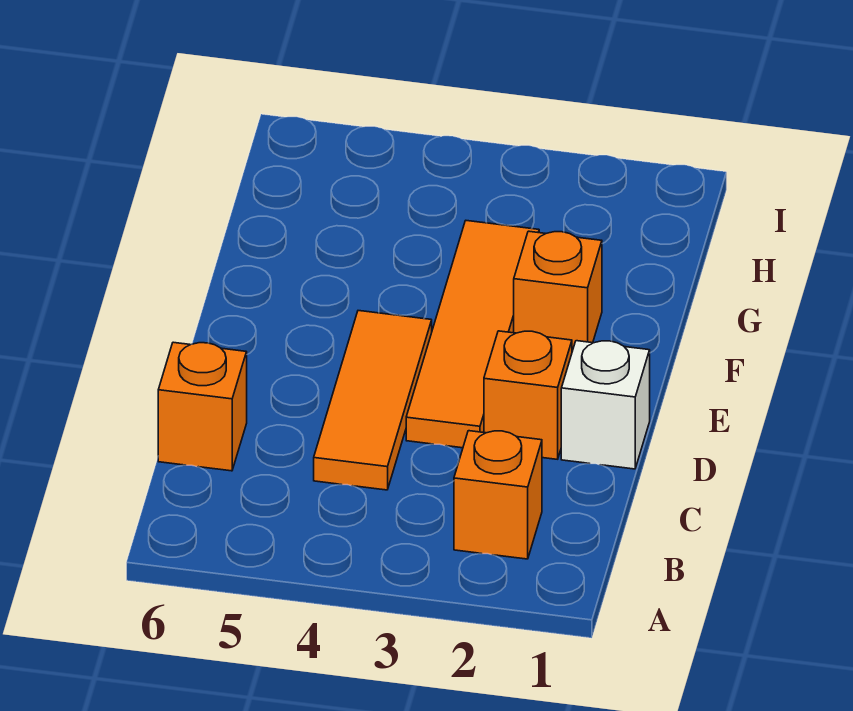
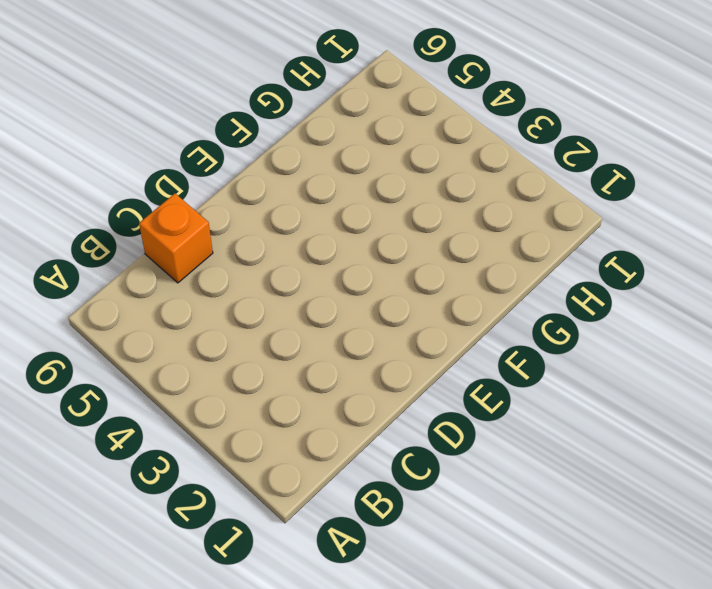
none -> orange brick B2 level 1
none -> orange tile C4:E4 level 1

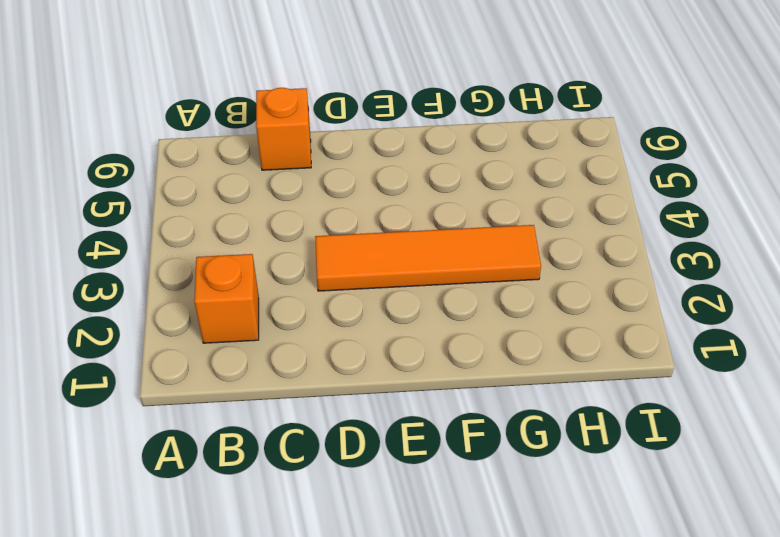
none -> orange tile C4:E4 level 1
none -> white brick D1 level 1

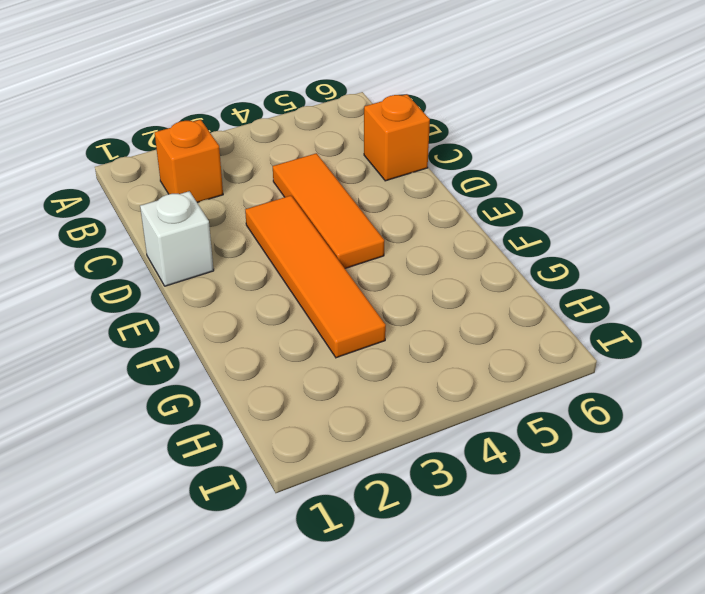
none -> orange brick D2 level 1
none -> orange brick F2 level 1

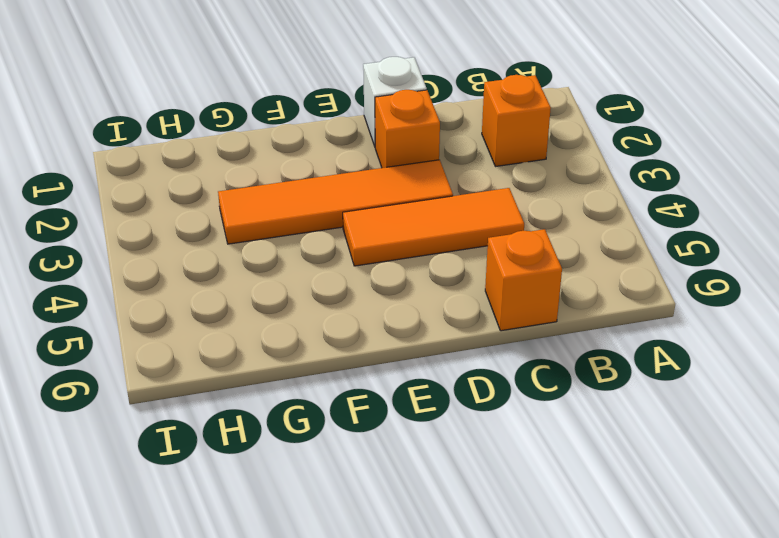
none -> orange brick F2 level 1

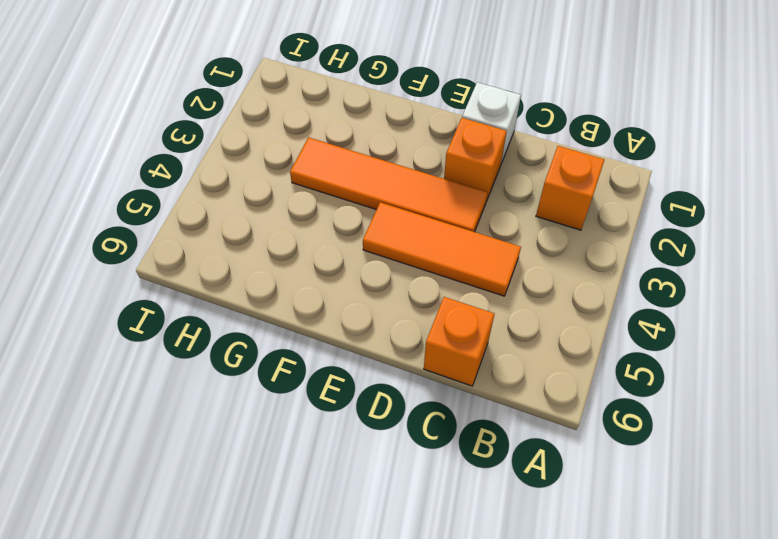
none -> orange brick F2 level 1

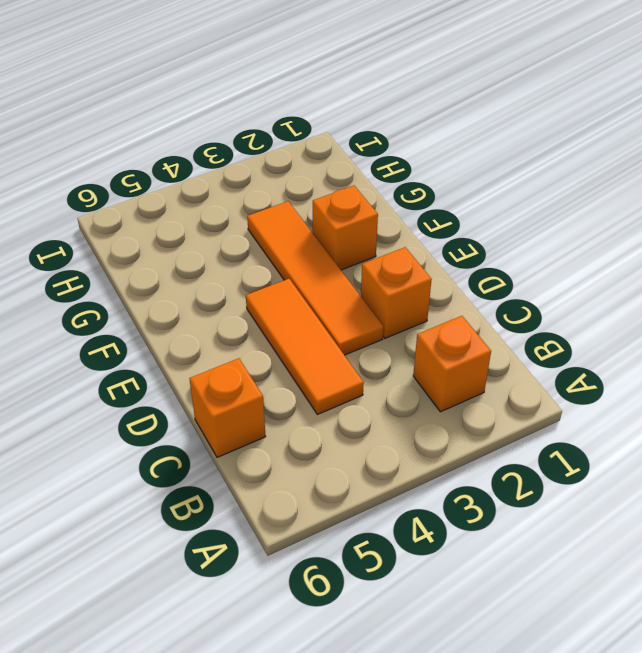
none -> white brick D1 level 1

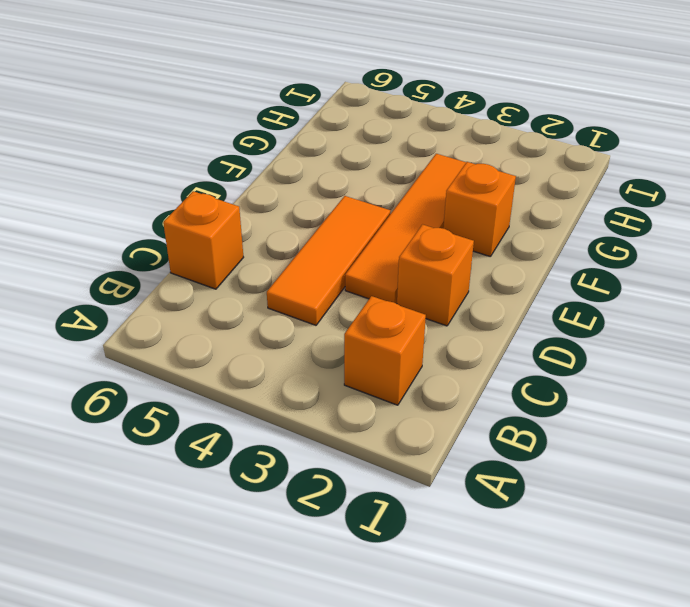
none -> white brick D1 level 1

